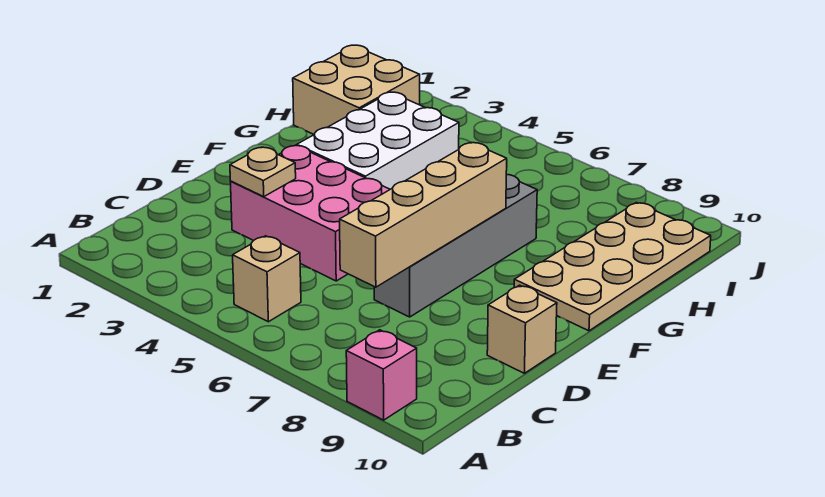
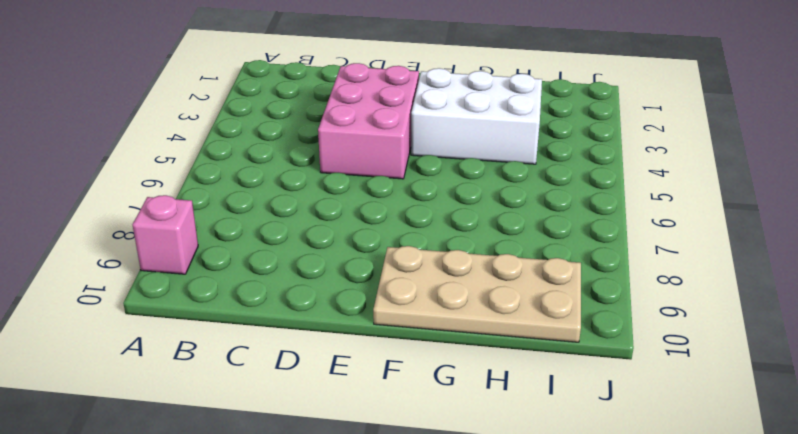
none -> tan brick B5 level 1
none -> grey brick D7:G7 level 1

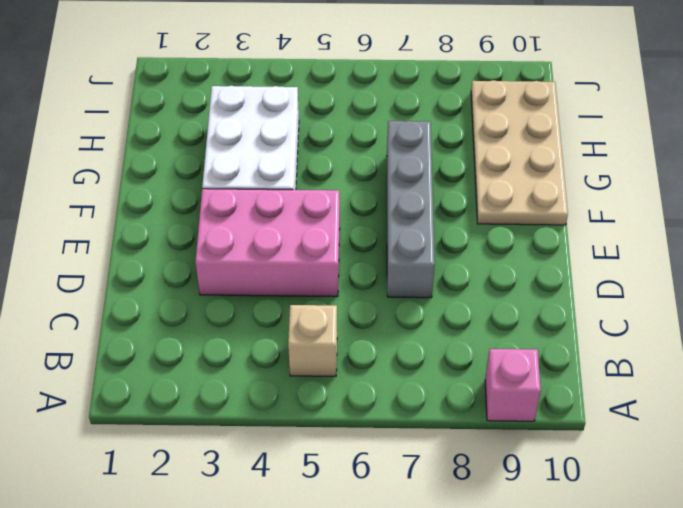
none -> tan brick D10 level 1
none -> tan brick H1:I2 level 1

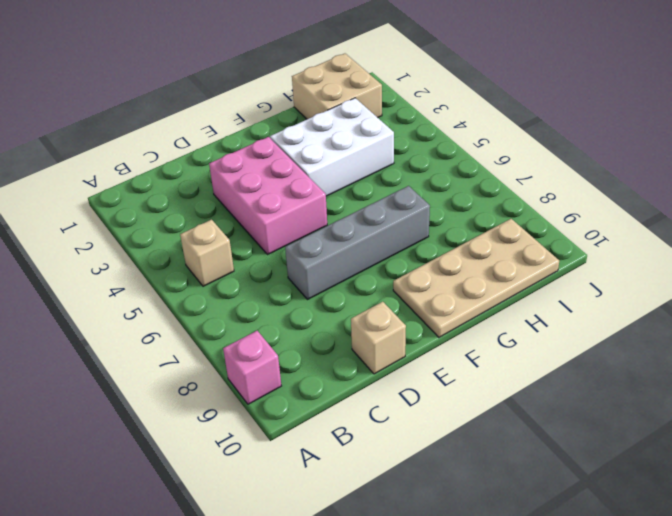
none -> tan brick C7:F7 level 2
none -> tan plate D3 level 2

